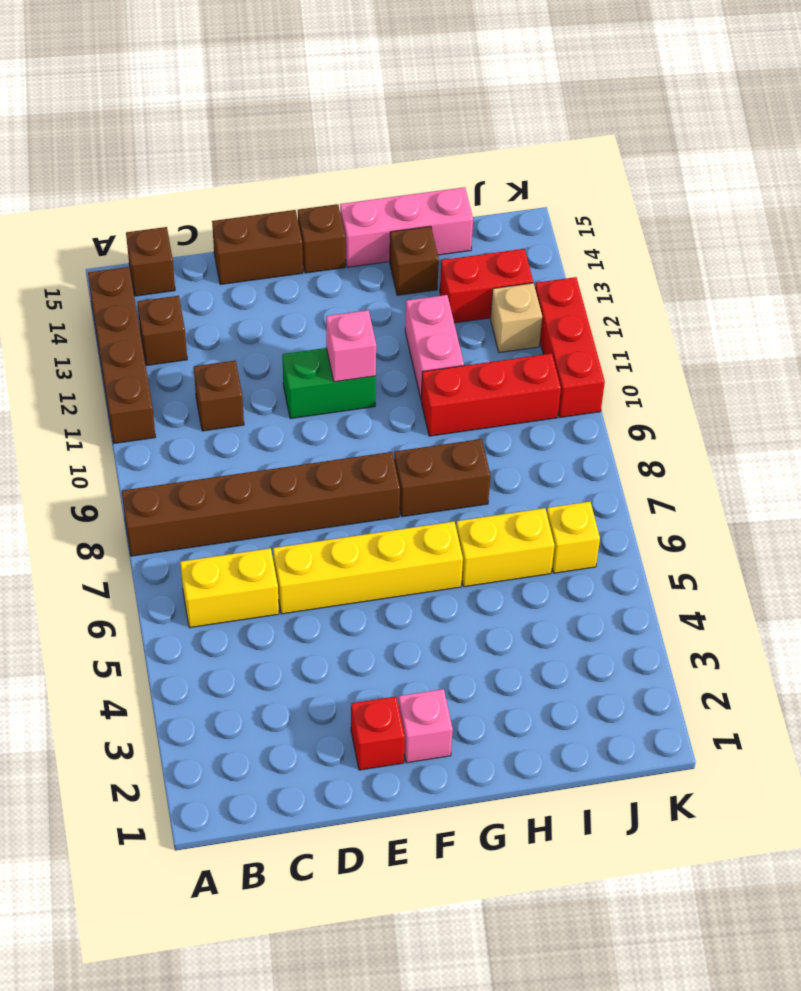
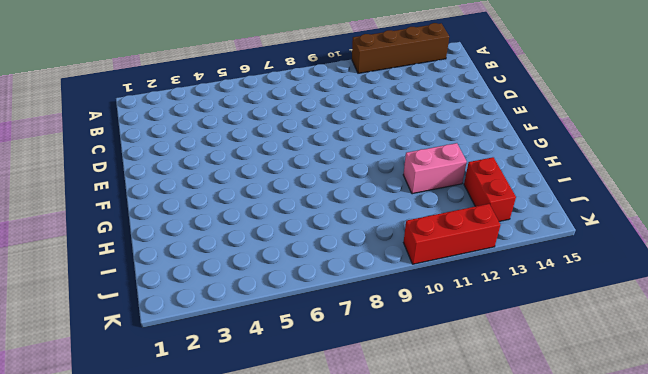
none -> brown brick A8:F8 level 1
none -> yellow brick B6:C6 level 1
none -> brown brick B13 level 1

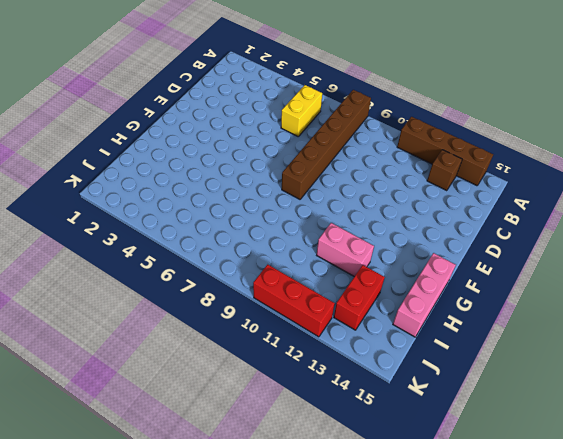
none -> brown brick B15 level 1
none -> brown brick C11 level 1
none -> yellow brick D6:G6 level 1

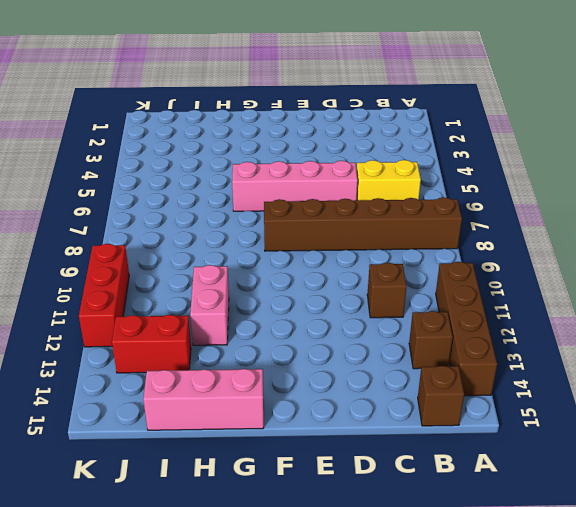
pink brick D6:G6 level 1 -> yellow brick D6:G6 level 1
none -> brown brick D15:E15 level 1
none -> red brick E2 level 1
none -> green brick E11:F11 level 1

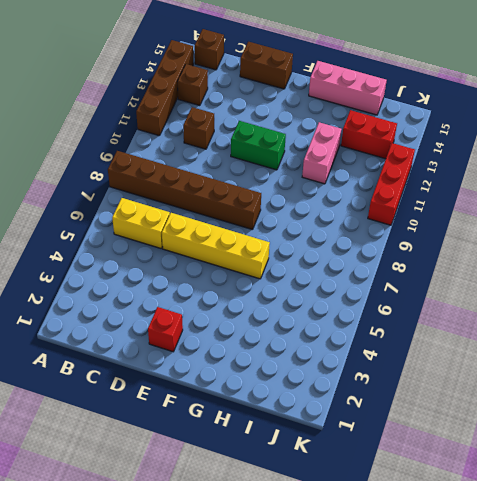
none -> pink brick F2 level 1
none -> brown brick F15 level 1
none -> brown brick G8:H8 level 1

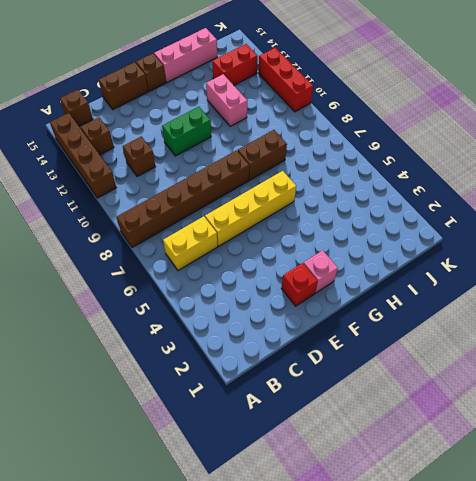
none -> yellow brick H6:I6 level 1
none -> red brick H10:J10 level 1
none -> brown brick H14 level 1

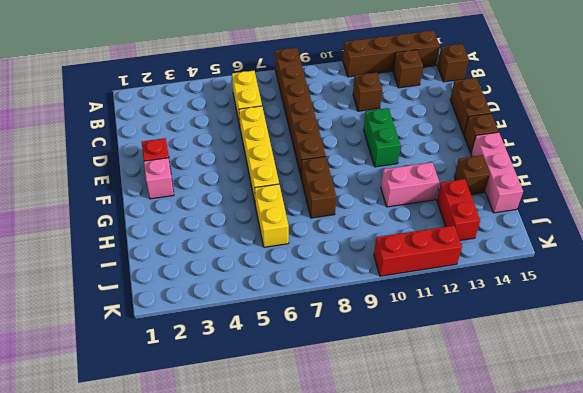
none -> red brick H10:J10 level 1
none -> yellow brick J6 level 1
none -> tan brick J12 level 1

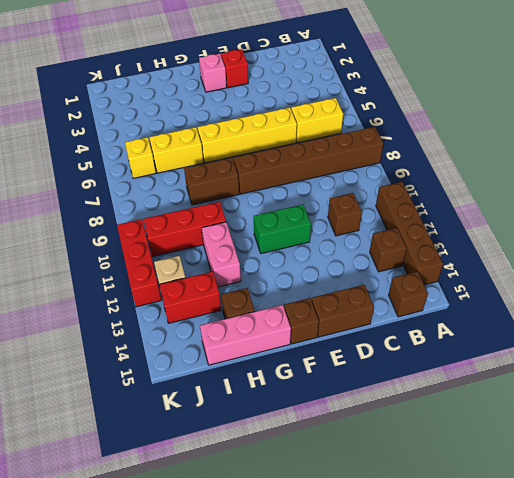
none -> pink brick F11 level 2

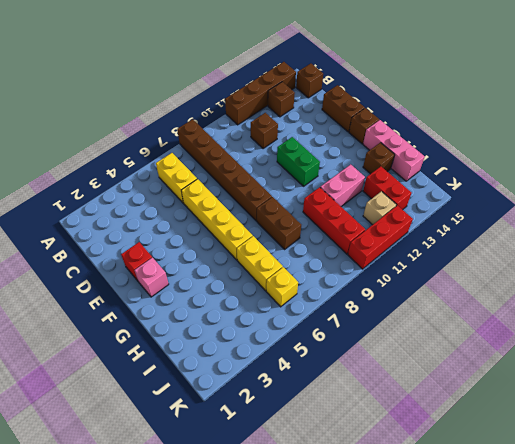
none -> pink brick F11 level 2

